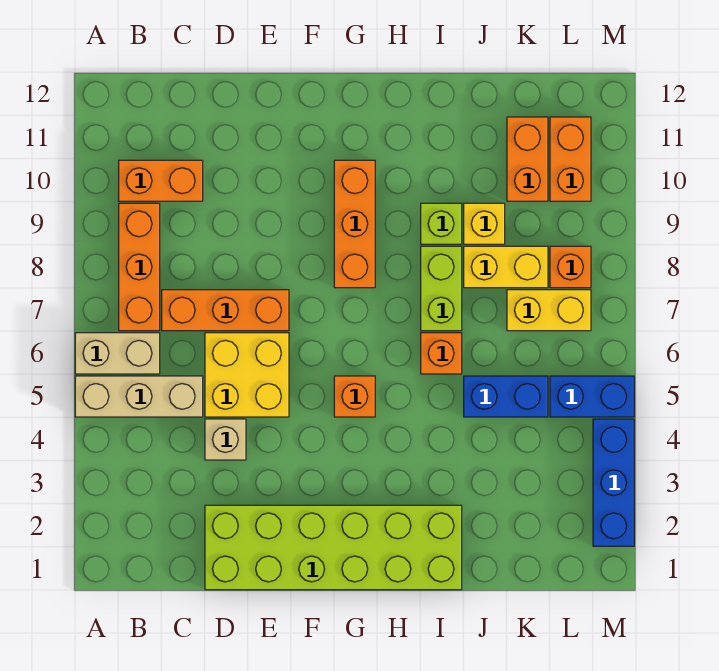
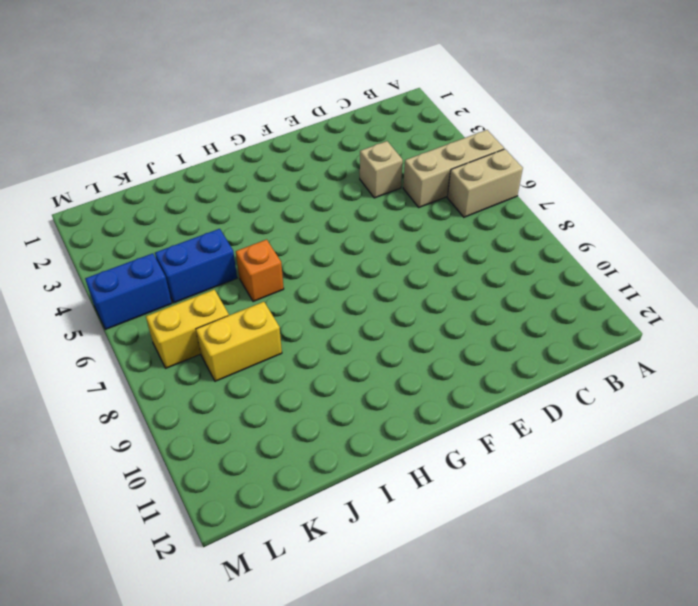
none -> orange brick B7:B9 level 1
none -> orange brick B10:C10 level 1
none -> orange brick C7:E7 level 1

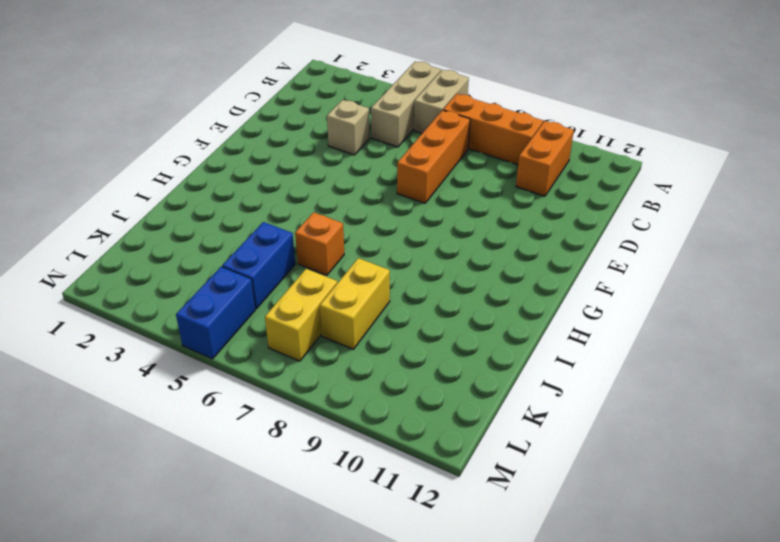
none -> lime brick D1:I2 level 1
none -> yellow brick D5:E6 level 1
none -> orange brick G5 level 1

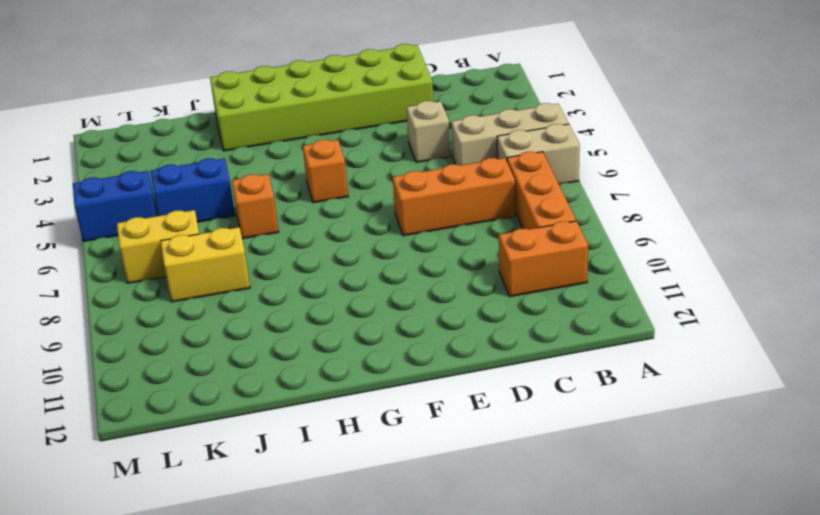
none -> yellow brick D5:E6 level 1
none -> orange brick G8:G10 level 1
none -> lime brick I7:I8 level 1

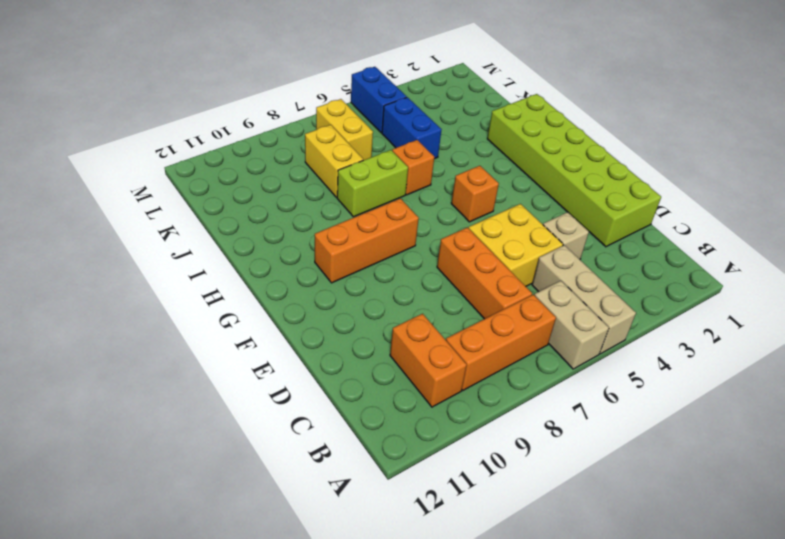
none -> lime brick I9 level 1
none -> yellow brick J9 level 1
none -> orange brick K10:K11 level 1

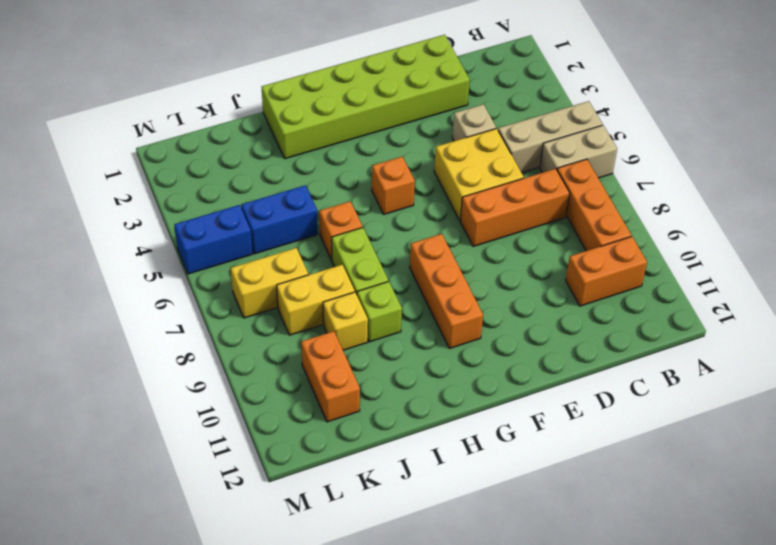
none -> orange brick L8 level 1
none -> orange brick L10:L11 level 1
none -> blue brick M2:M4 level 1

